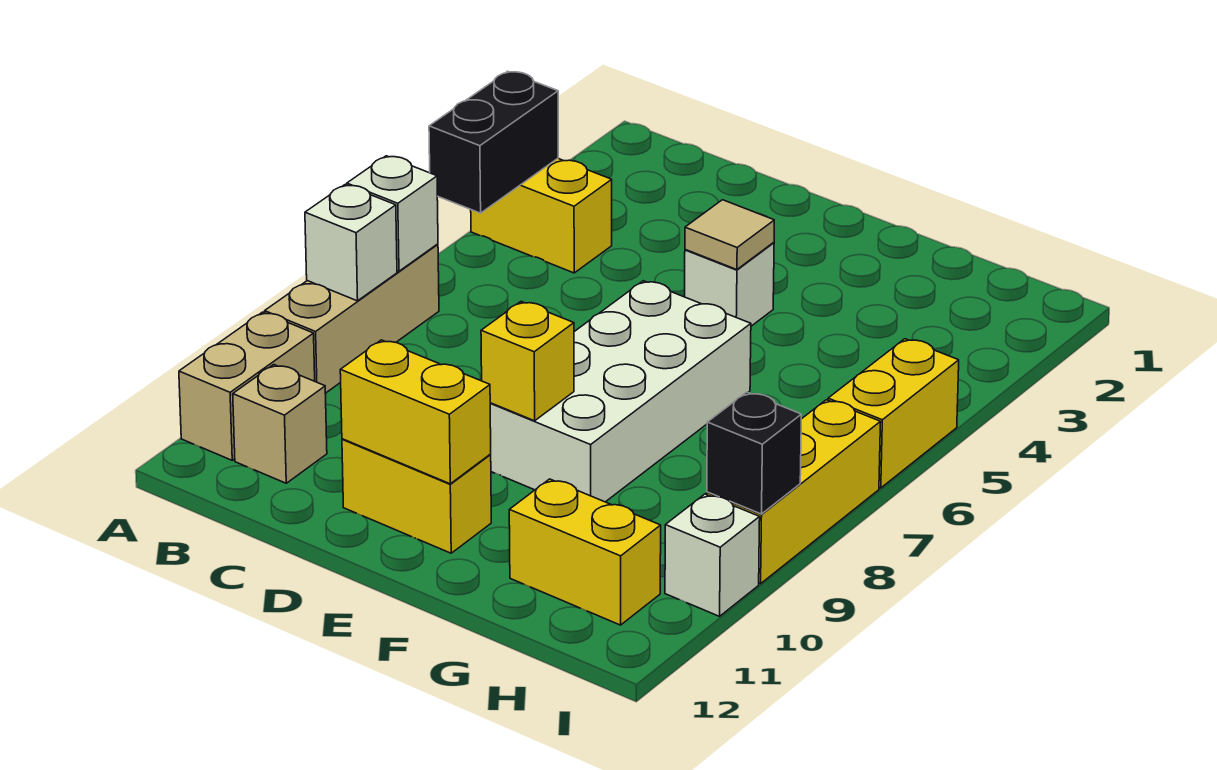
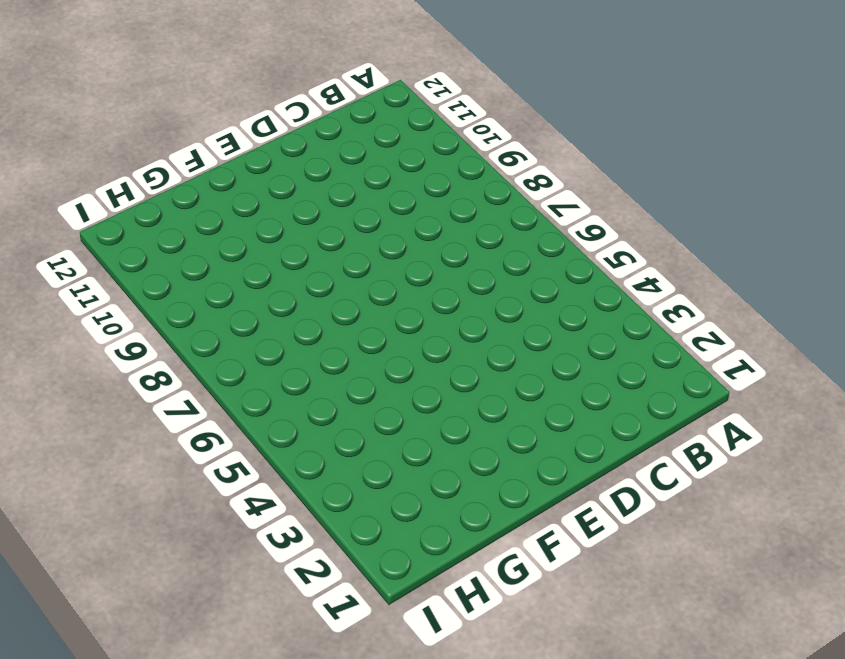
none -> yellow brick A4:B4 level 1
none -> tan brick A7:A9 level 1
none -> tan brick A10:A11 level 1

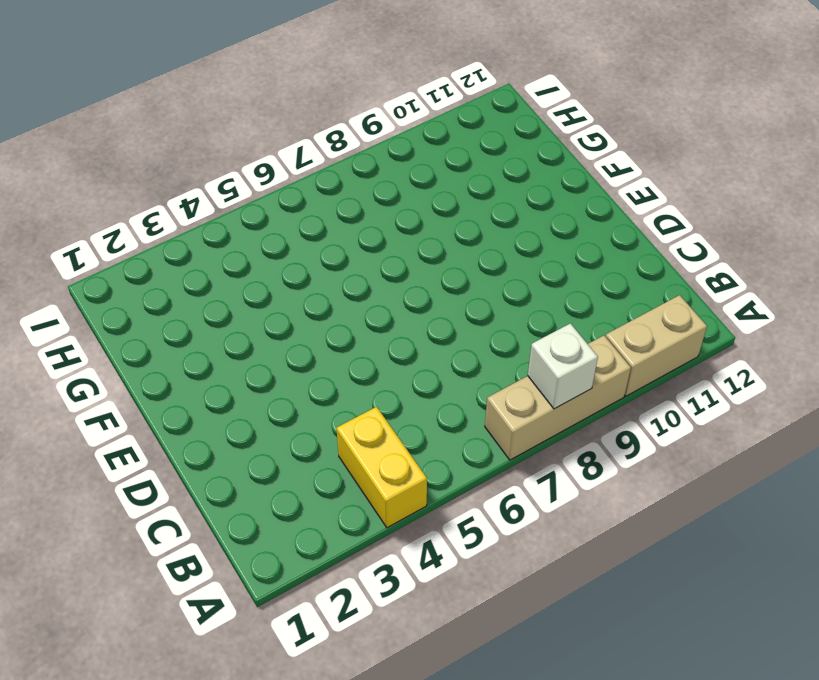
none -> tan brick B11 level 1
none -> yellow brick D11:E11 level 1
none -> white brick E4 level 1

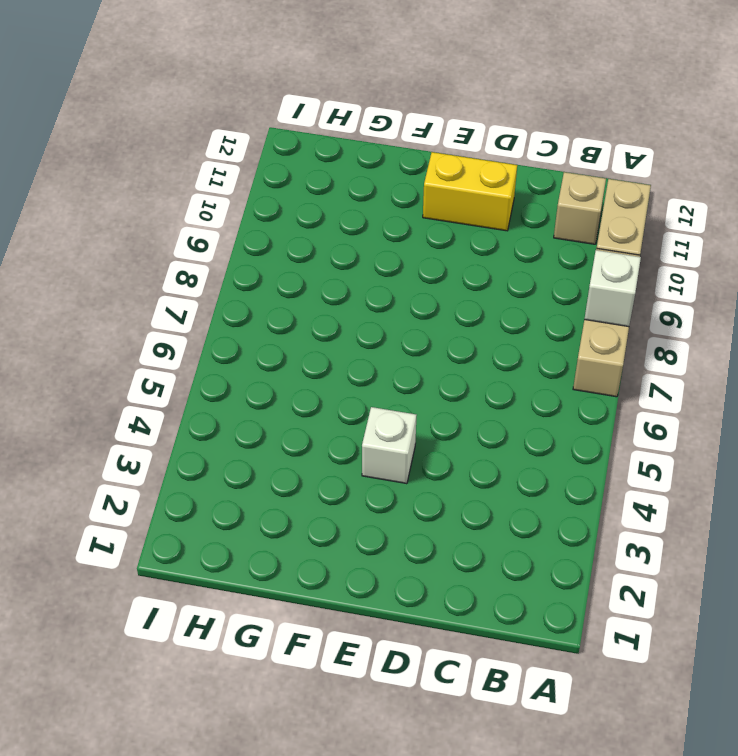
none -> yellow brick A4:B4 level 1
none -> white brick E6:F9 level 1
none -> yellow brick G11:H11 level 1

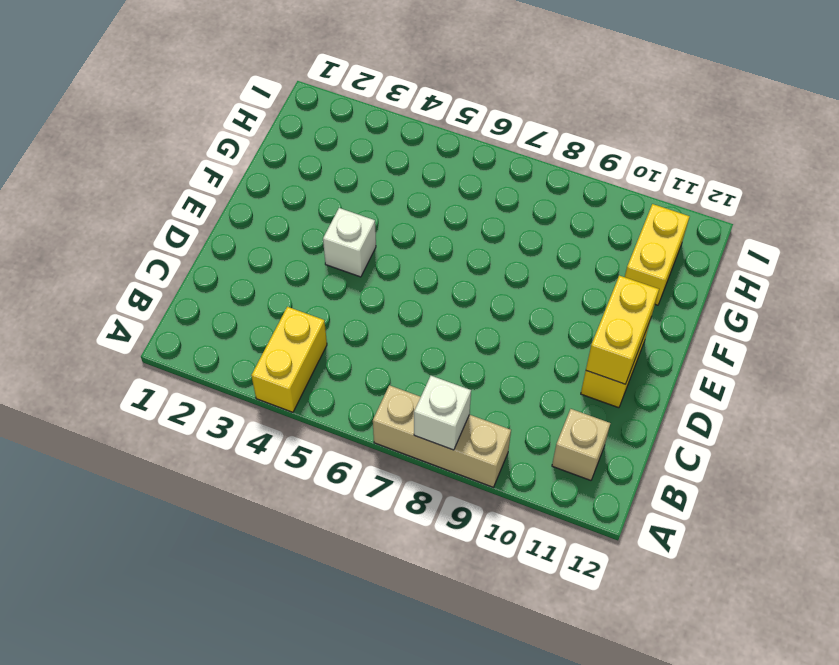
none -> tan brick A10:A11 level 1
none -> white brick E6:F9 level 1
none -> yellow brick I5:I6 level 1

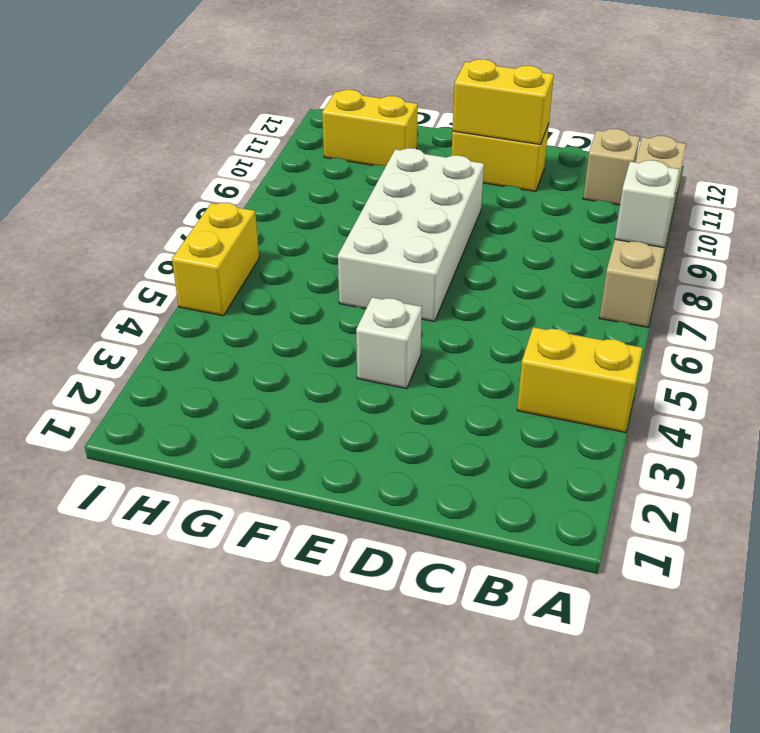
none -> yellow brick I7:I9 level 1
none -> white brick I10 level 1
none -> black brick A4:A5 level 2

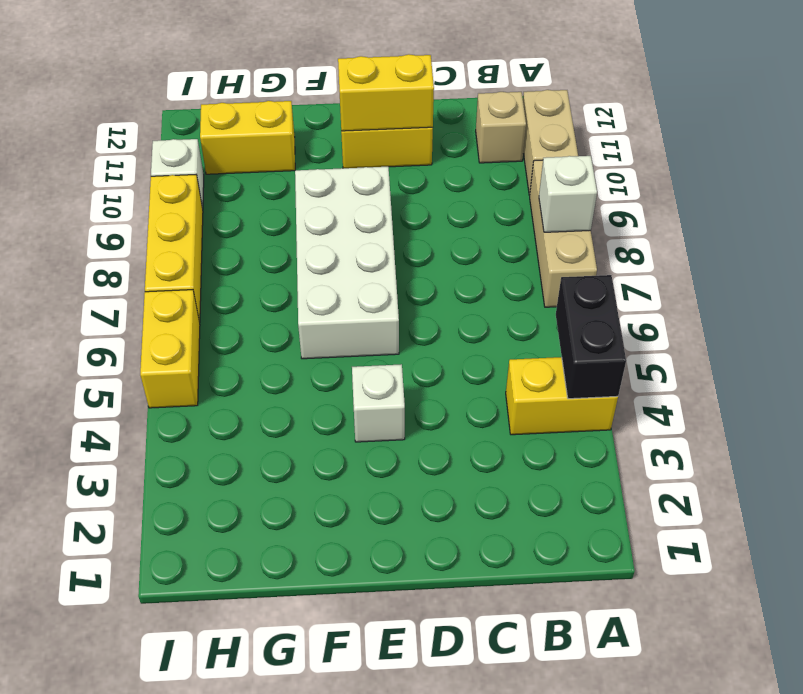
none -> white brick A7 level 2
none -> tan tile E4 level 2
none -> yellow brick E9 level 2

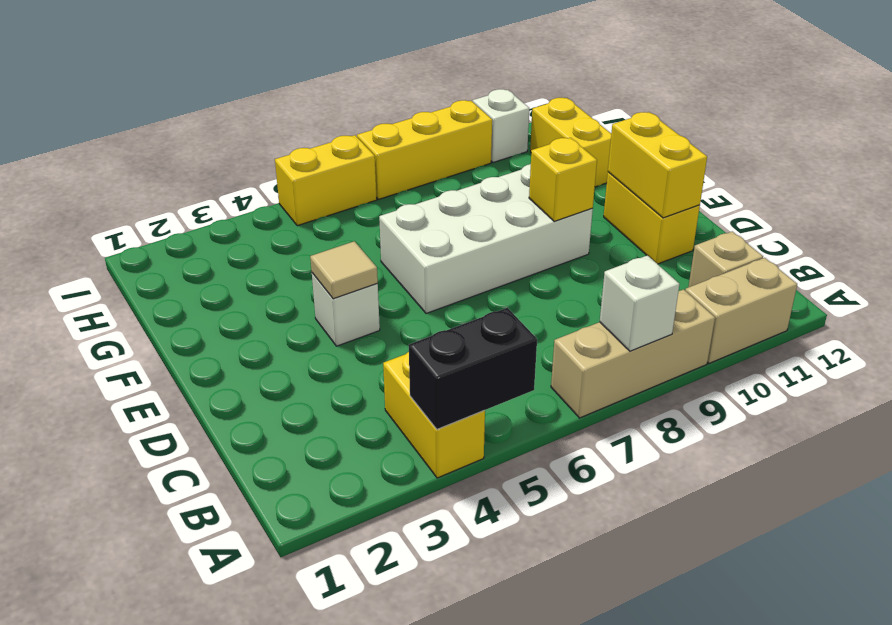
none -> white brick A7 level 2
none -> black brick I9 level 2

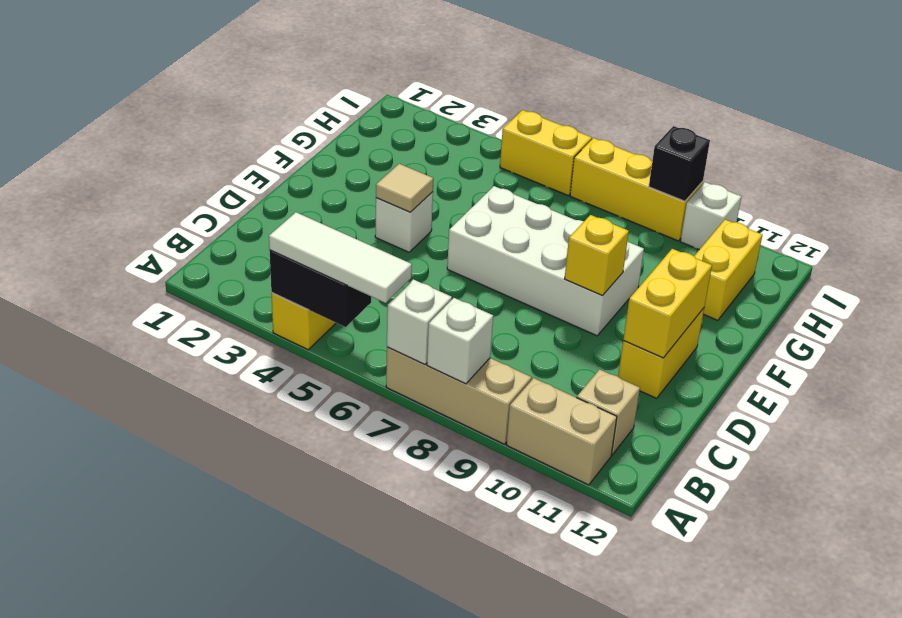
white tile A4:A6 level 3 -> none

